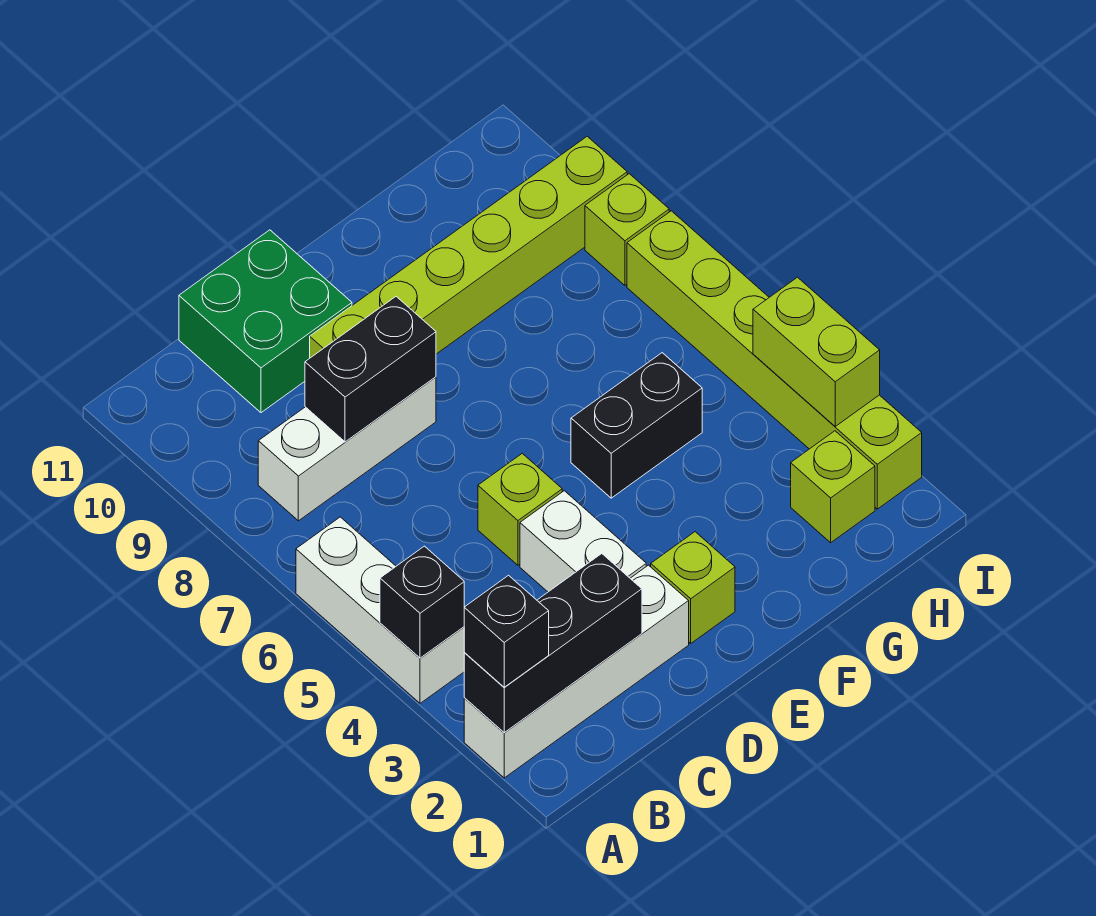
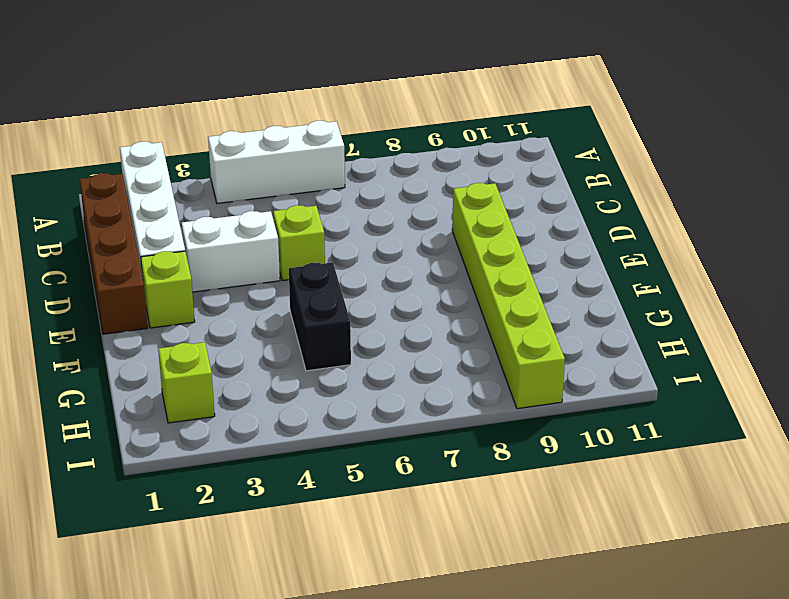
brown brick B1:E1 level 1 -> none
none -> white brick B8:D8 level 1
none -> green brick C10:D11 level 1
none -> lime brick I2:I7 level 1

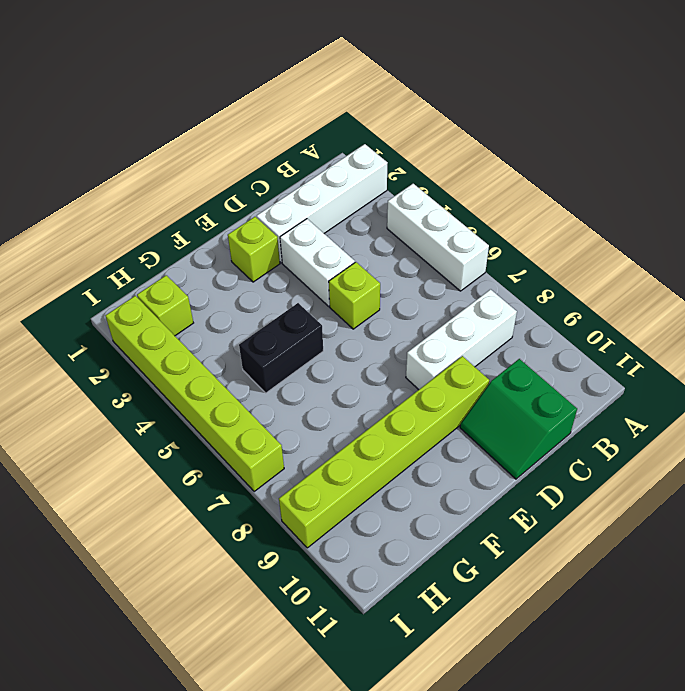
green slope C10:D11 level 1 top C -> green brick C10:D11 level 1
none -> lime brick I8 level 1
none -> black brick A2:C2 level 2
none -> black brick A4 level 2

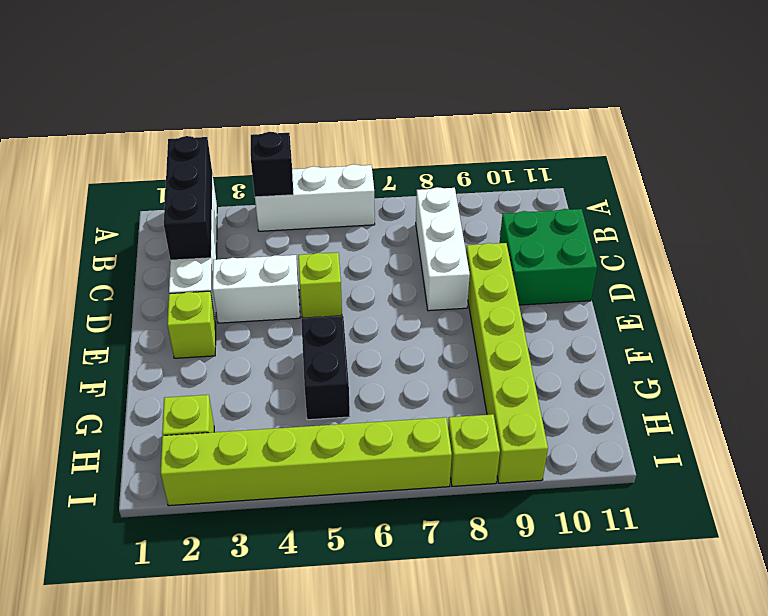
none -> black brick C8:D8 level 2
none -> lime brick I3:I4 level 2
none -> black brick A2 level 3

